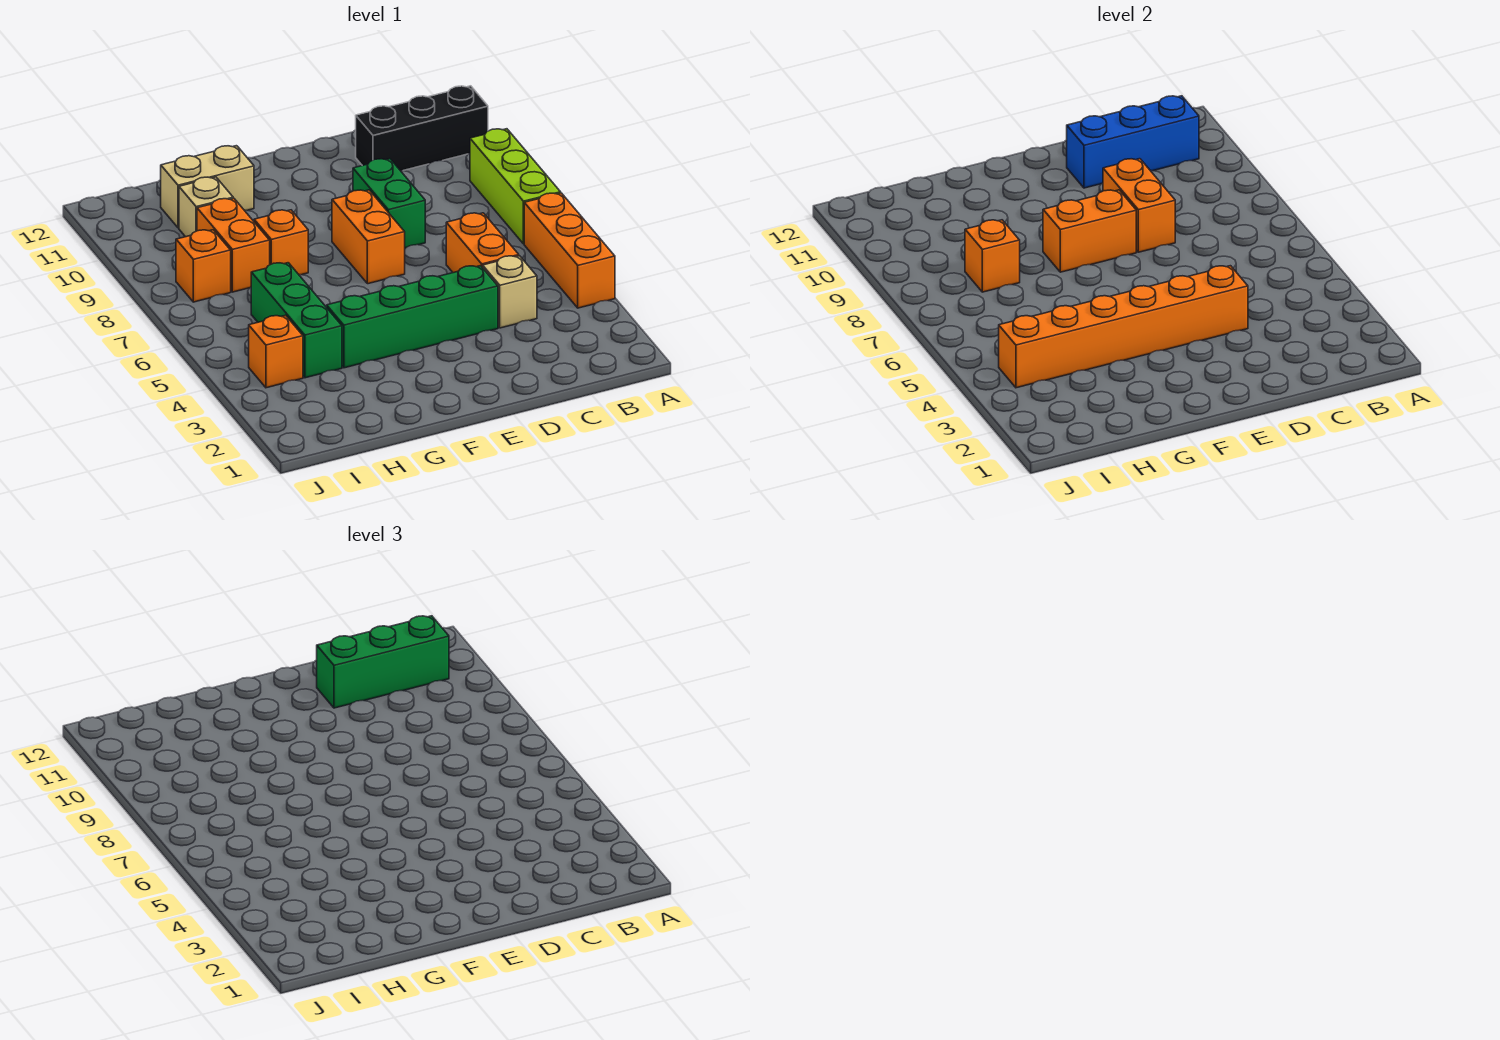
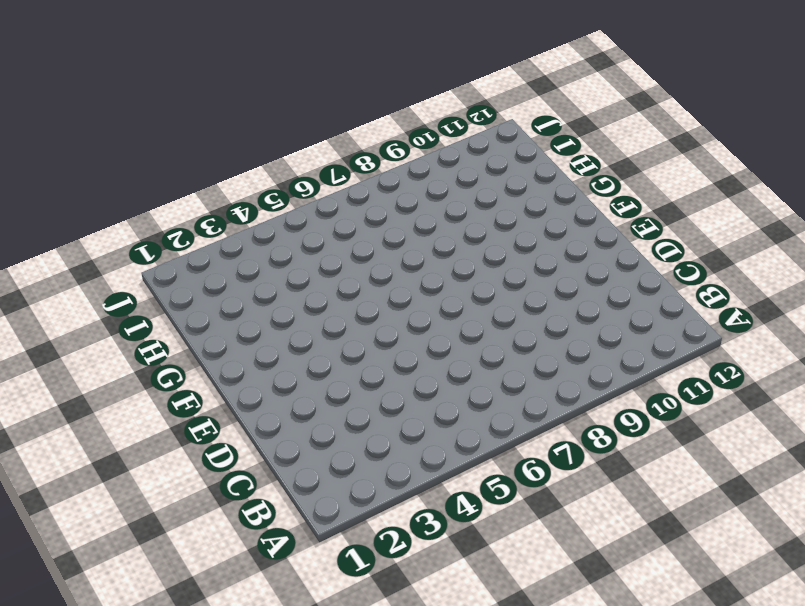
none -> orange brick A4:A6 level 1
none -> lime brick A7:A9 level 1
none -> black brick A11:C11 level 1

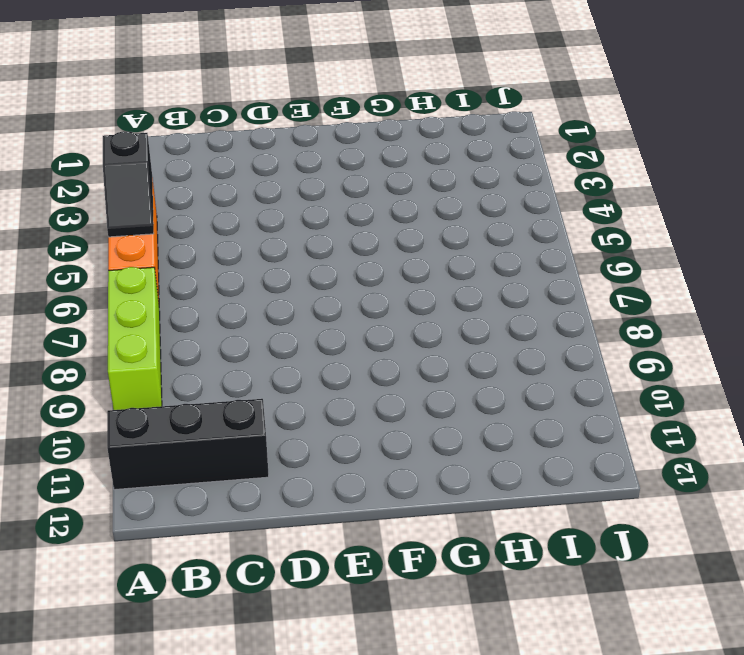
black slope A4:A5 level 2 top 4 -> none
none -> tan brick C4 level 1
none -> orange brick C5:C6 level 1
none -> green brick D4:G4 level 1

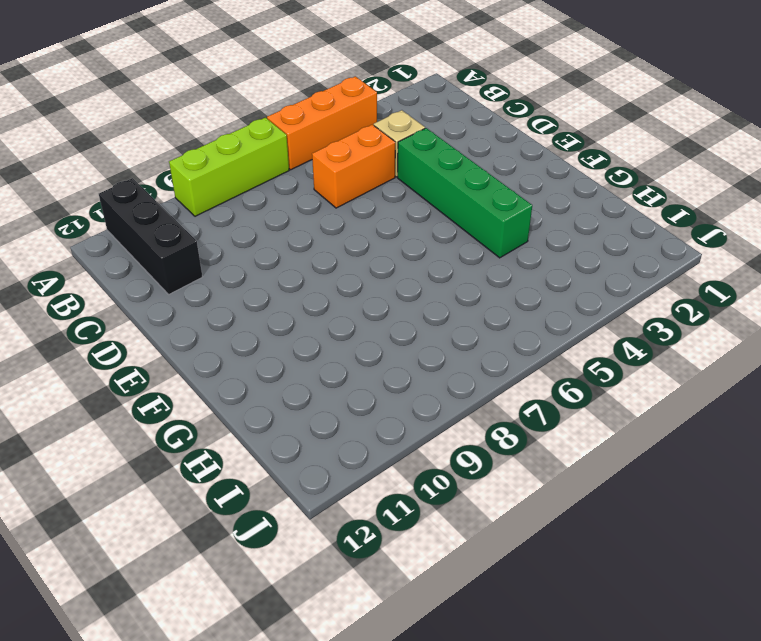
none -> green brick D8:D9 level 1
none -> orange brick E7:E8 level 1
none -> orange brick G8 level 1

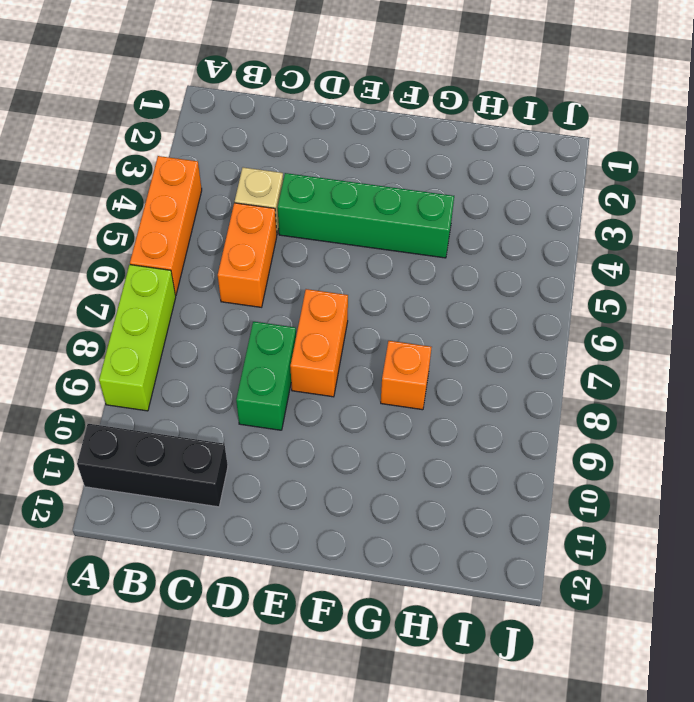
none -> tan brick G11:H11 level 1
none -> green brick H4:H6 level 1
none -> orange brick H8:H9 level 1

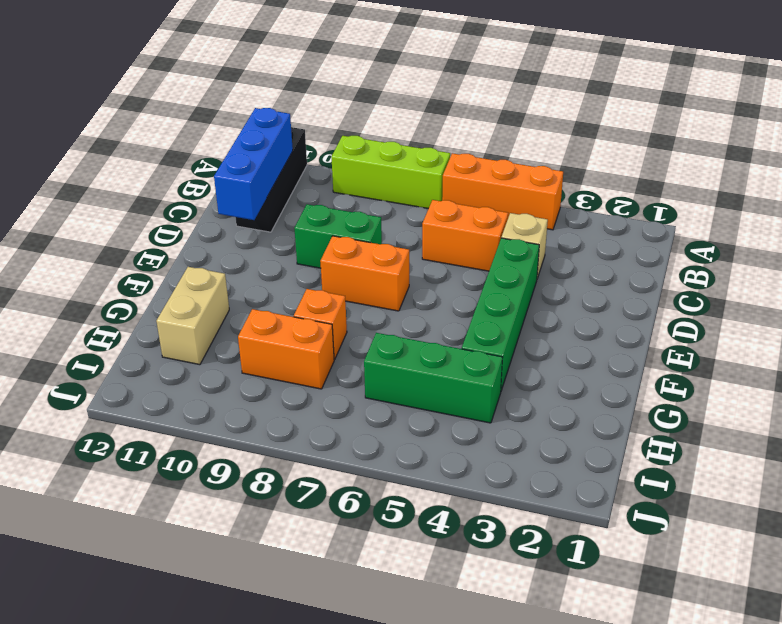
none -> tan brick H10 level 1
none -> orange brick I4 level 1
none -> orange brick I8 level 1

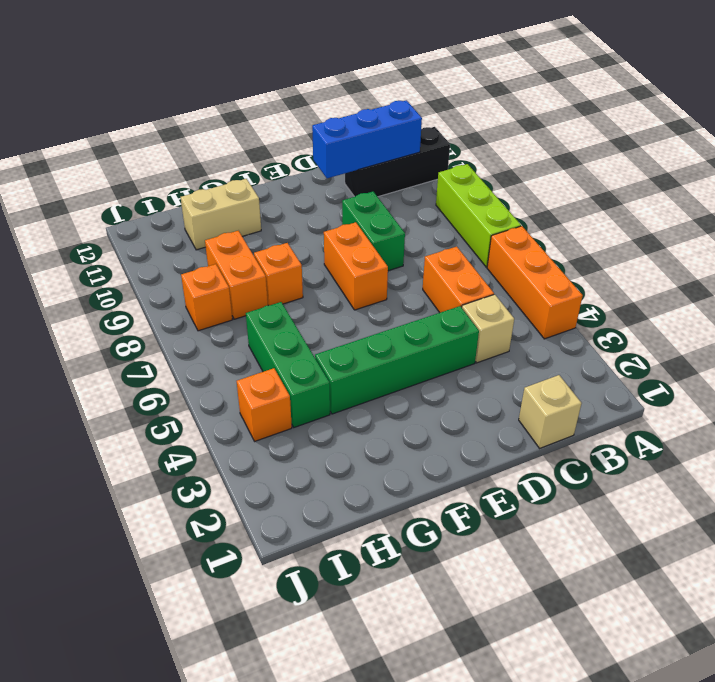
tan brick C1 level 1 -> tan brick H10 level 1
none -> orange brick D4:I4 level 2
none -> orange brick D8:D9 level 2
none -> orange brick E8:F8 level 2

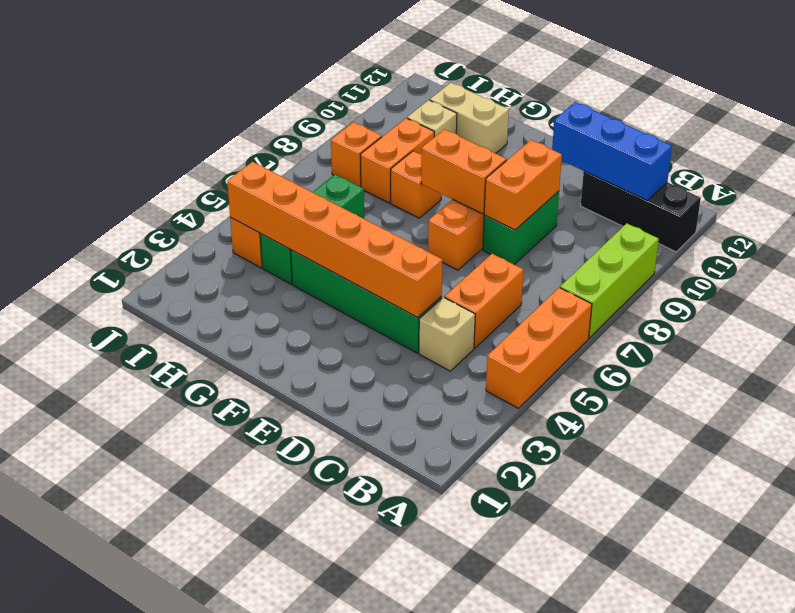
none -> orange brick H8 level 2
none -> green brick B11:D11 level 3

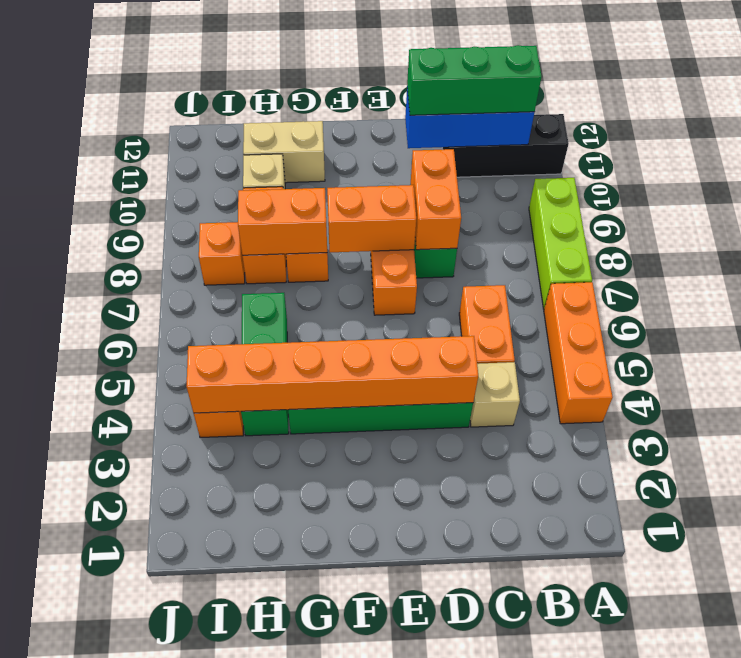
orange brick G8:H8 level 2 -> orange brick H8 level 2

